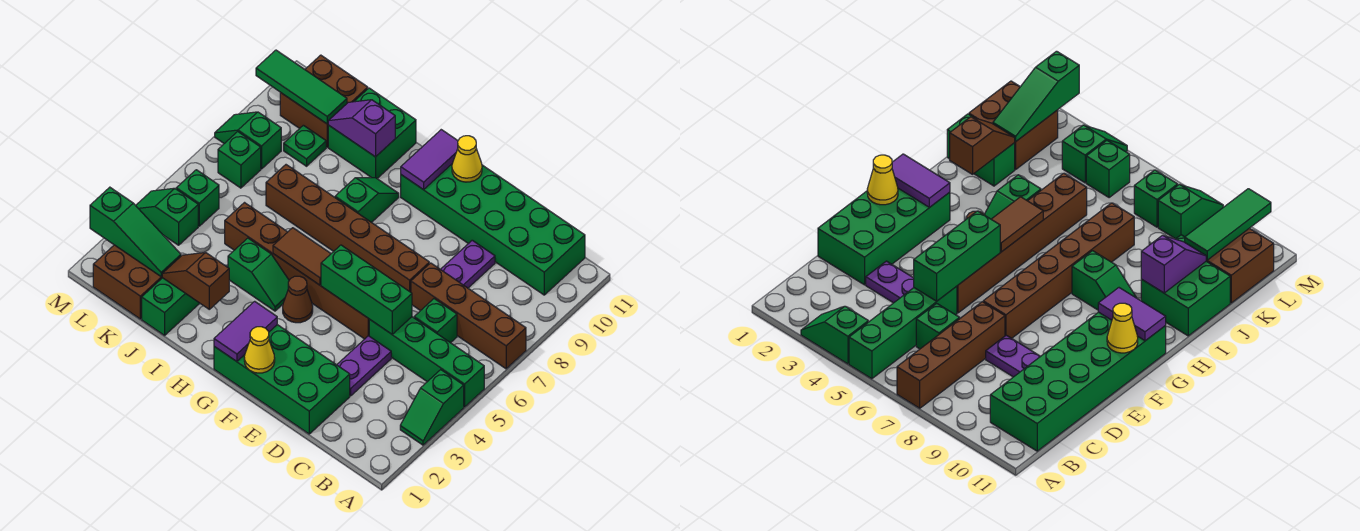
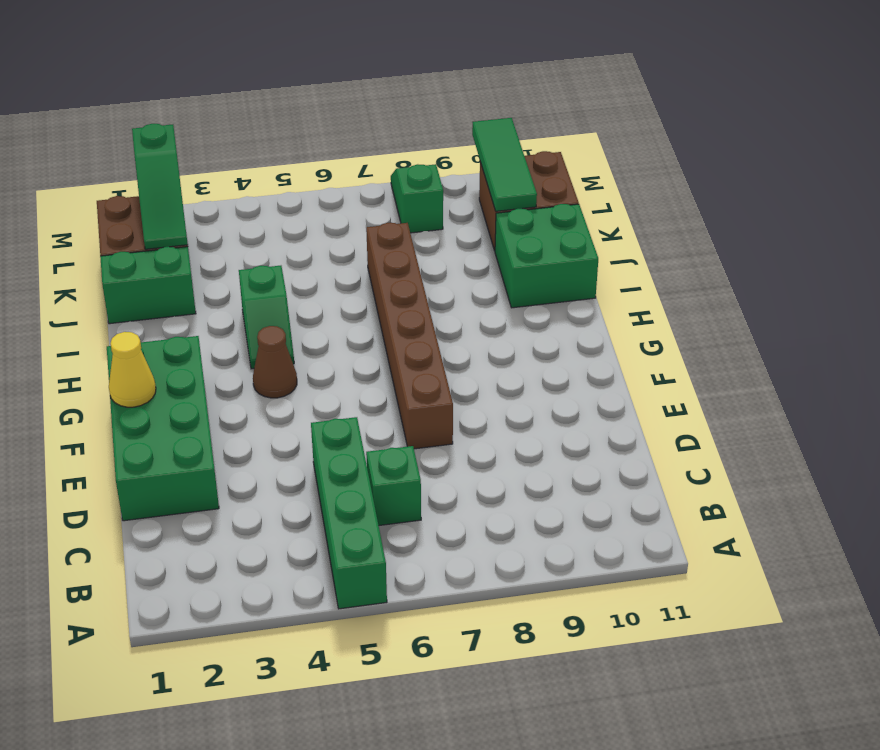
none -> green slope A3:A4 level 1 top 4
none -> brown brick A7:D7 level 1
none -> green brick B10:G11 level 1
none -> purple plate D3:D4 level 1

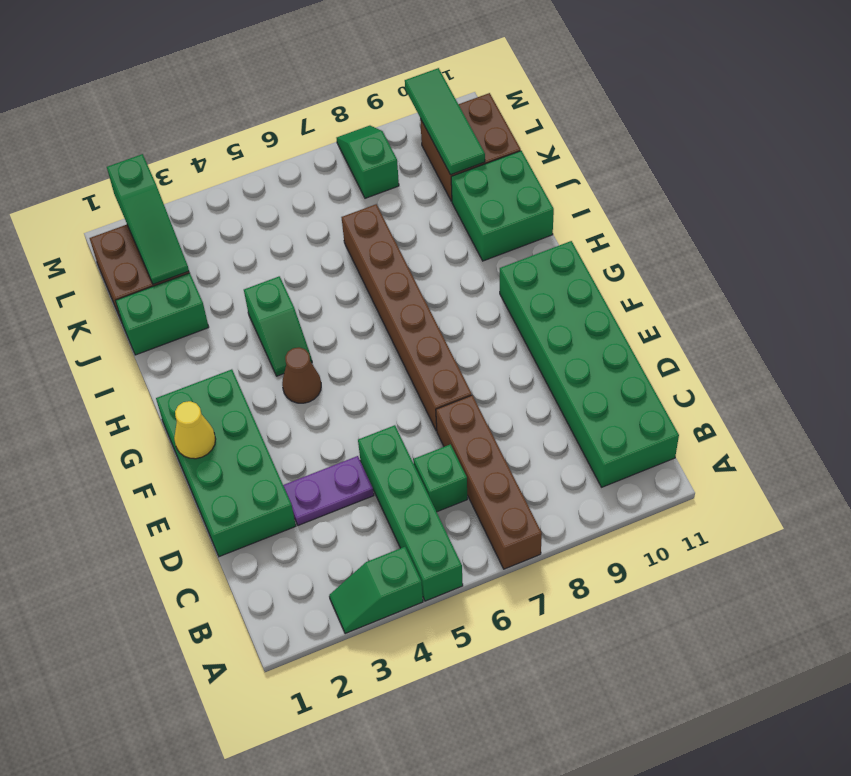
none -> purple plate D8:D9 level 1
none -> brown brick E5:J5 level 1
none -> green slope H8:H9 level 1 top 8
none -> green plate K9 level 1

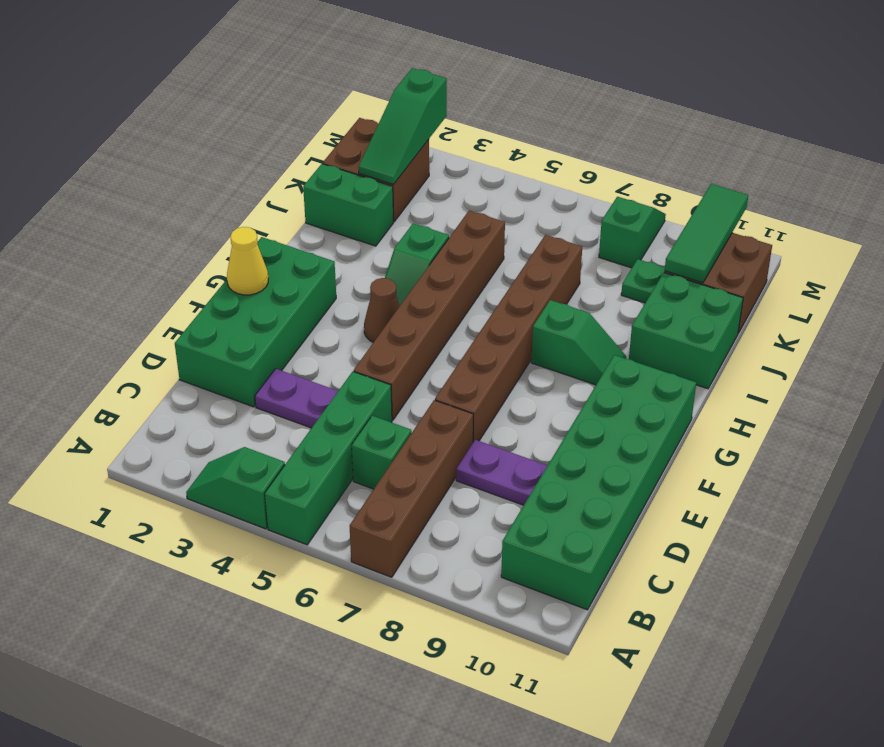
none -> green slope L4:M4 level 1 top L
none -> green brick L5 level 1
none -> green brick L7 level 1
none -> green brick D5:F5 level 2

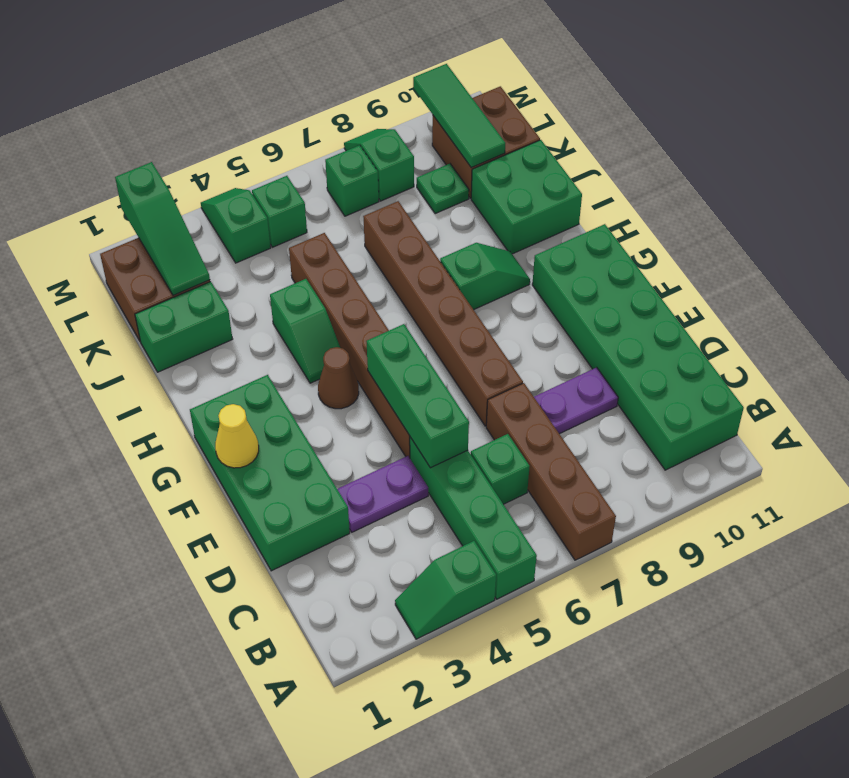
none -> yellow cone F11 level 2
none -> purple tile G1:G2 level 2
none -> brown tile G5:H5 level 2
none -> purple tile G10:G11 level 2

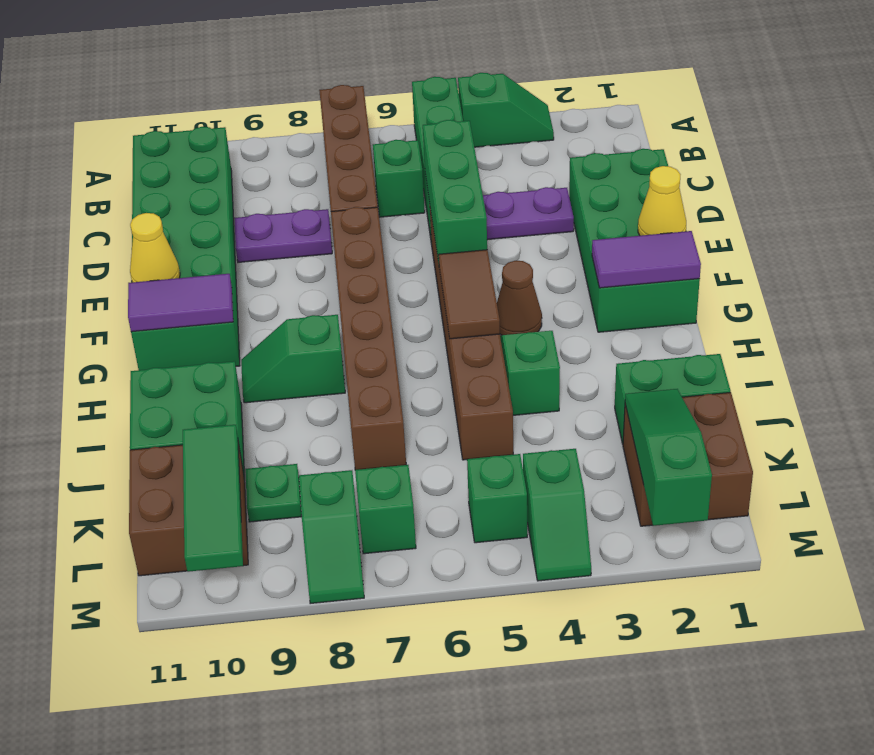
none -> brown slope I2:J2 level 2 top I
none -> purple slope I10:J10 level 2 top I

